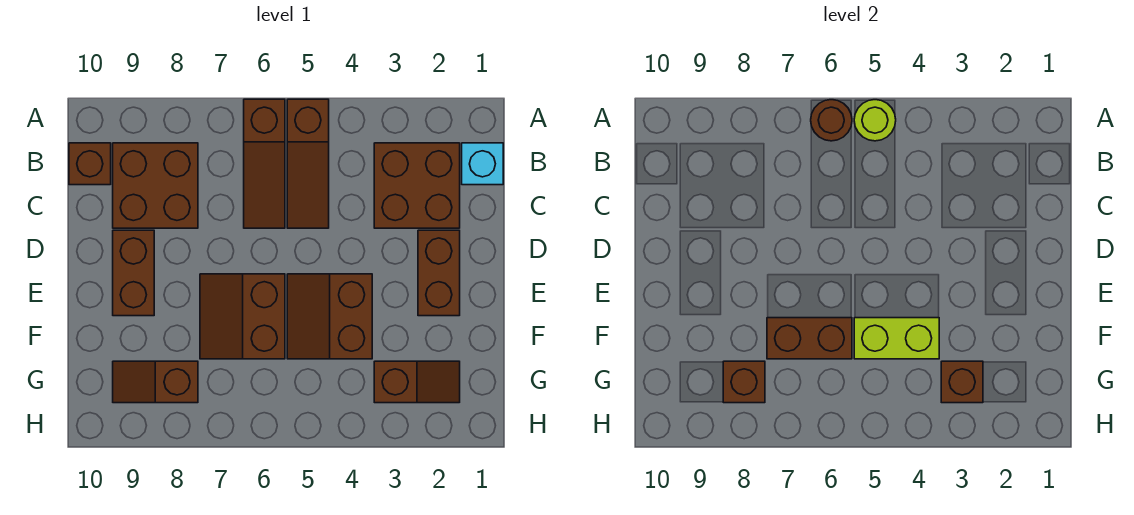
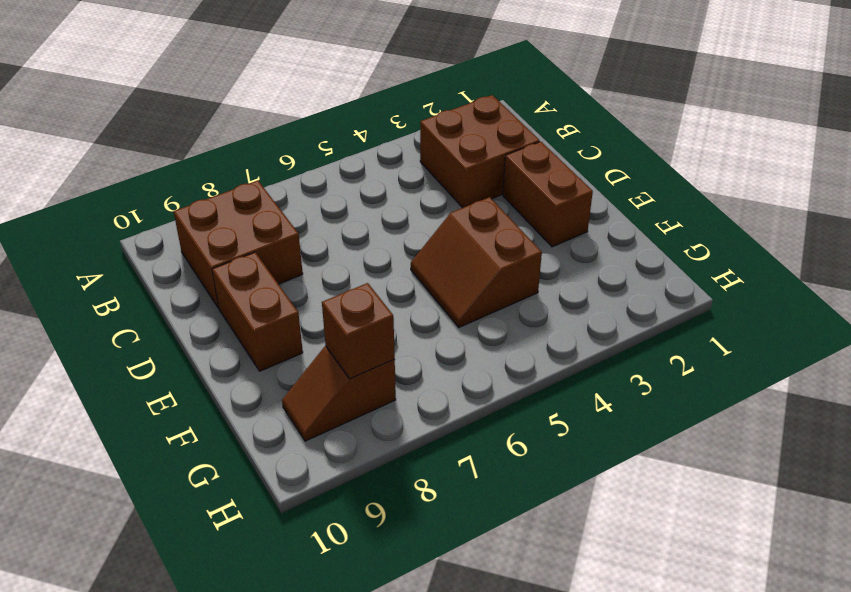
none -> brown slope A5:C5 level 1 top A
none -> brown slope A6:C6 level 1 top A
none -> cyan brick B1 level 1

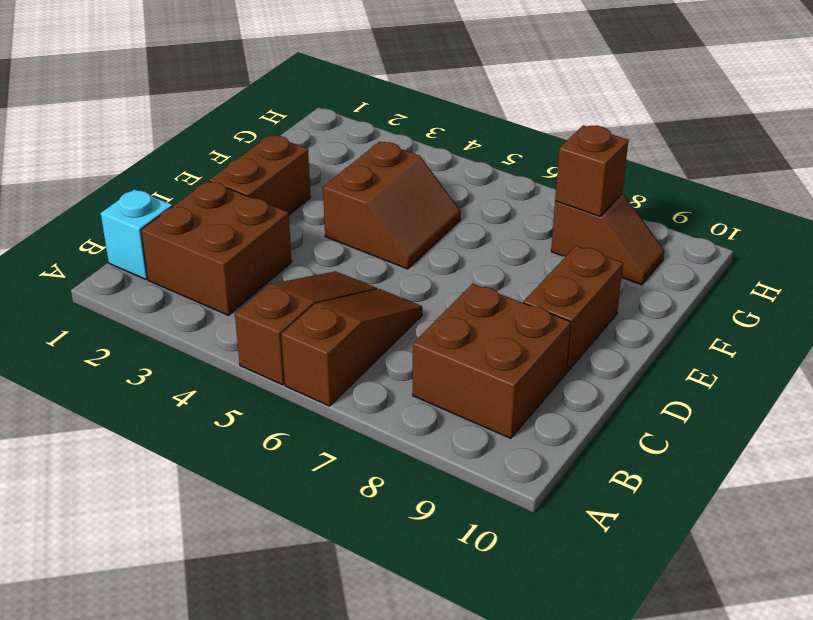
none -> brown brick B10 level 1
none -> brown slope E6:F7 level 1 top 6
none -> brown slope G2:G3 level 1 top 3

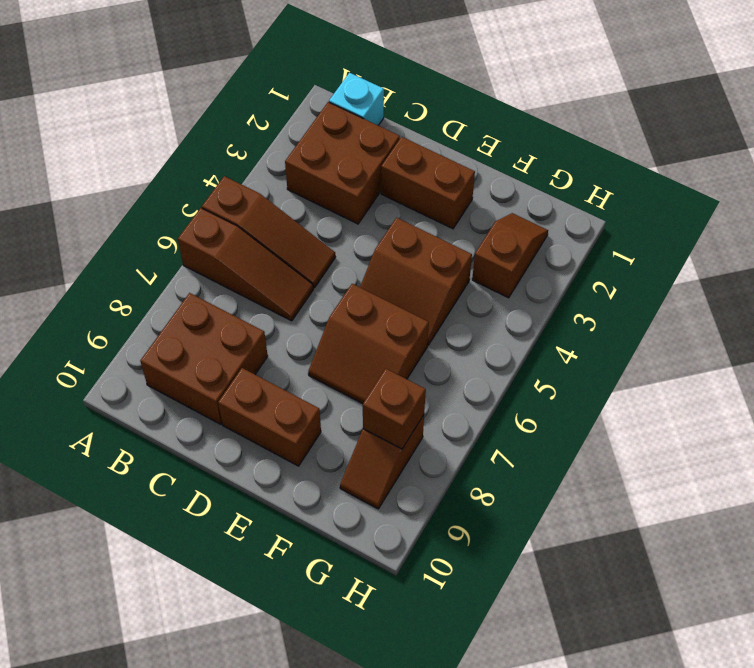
none -> brown brick B10 level 1
none -> lime round brick A5 level 2
none -> brown round brick A6 level 2

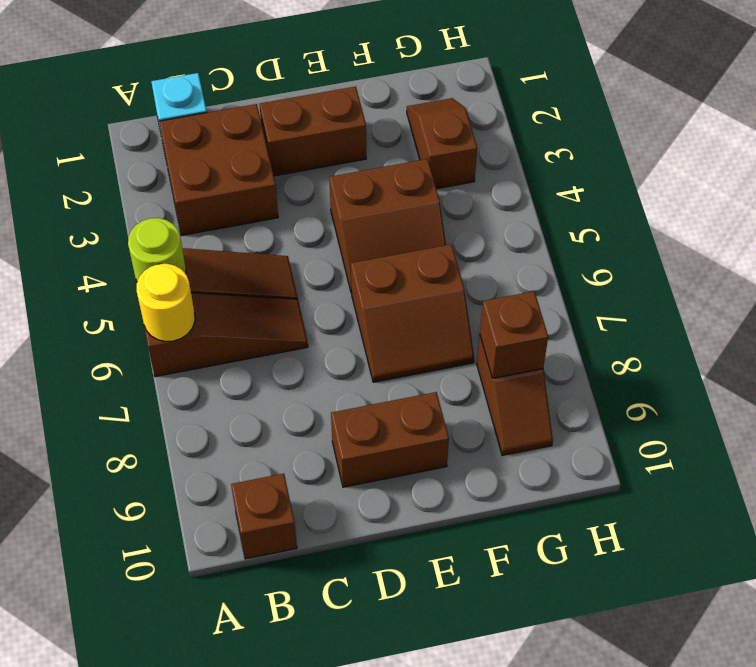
yellow round brick A6 level 2 -> brown round brick A6 level 2
none -> brown brick B8:C9 level 1
none -> lime brick F4:F5 level 2
none -> brown brick F6:F7 level 2

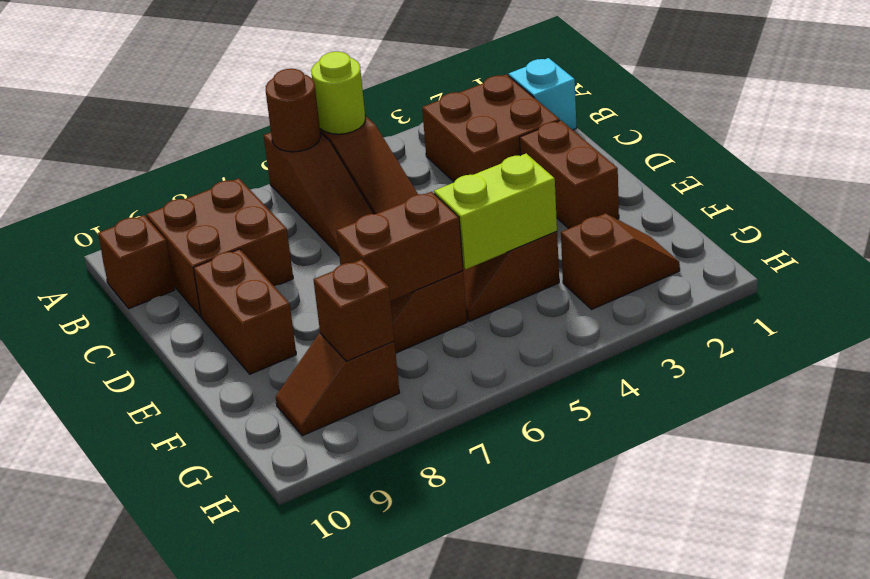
none -> brown brick G3 level 2

